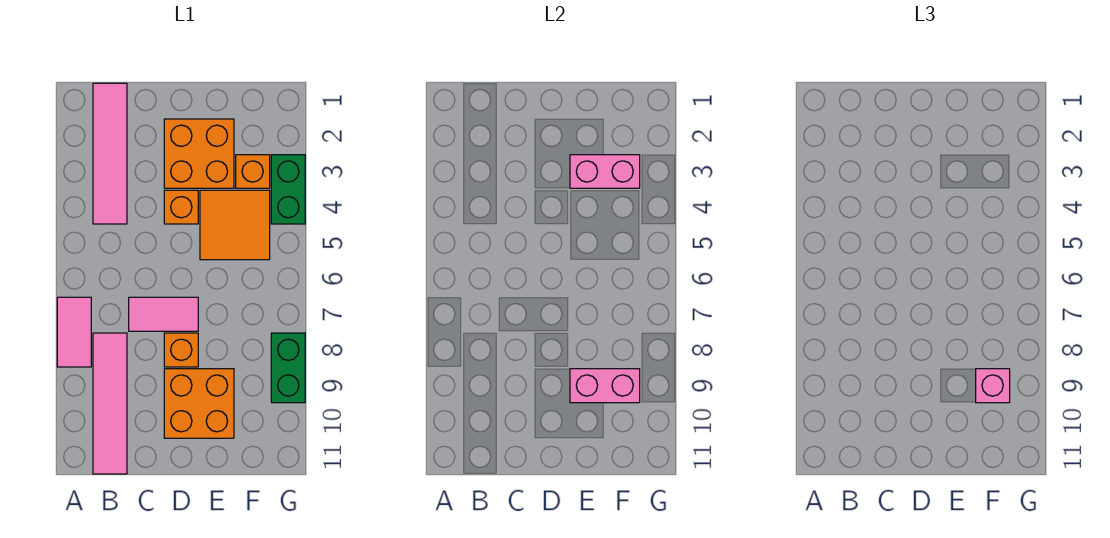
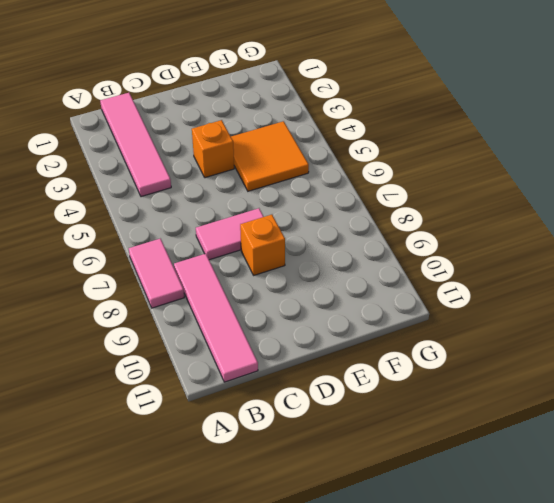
none -> orange brick D2:E3 level 1
none -> orange brick D9:E10 level 1
none -> orange brick F3 level 1

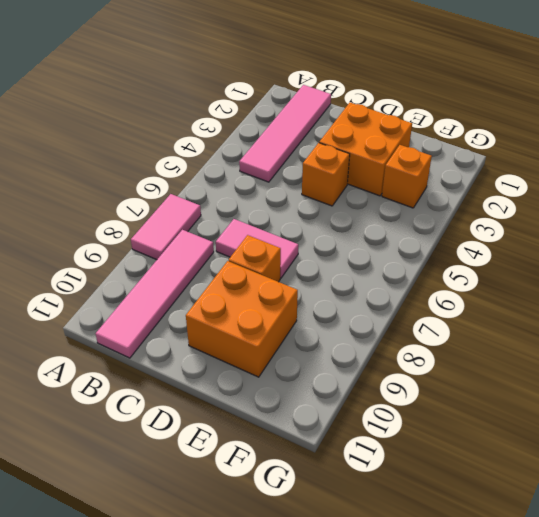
none -> orange tile E4:F5 level 1
none -> green brick G3:G4 level 1
none -> green brick G8:G9 level 1

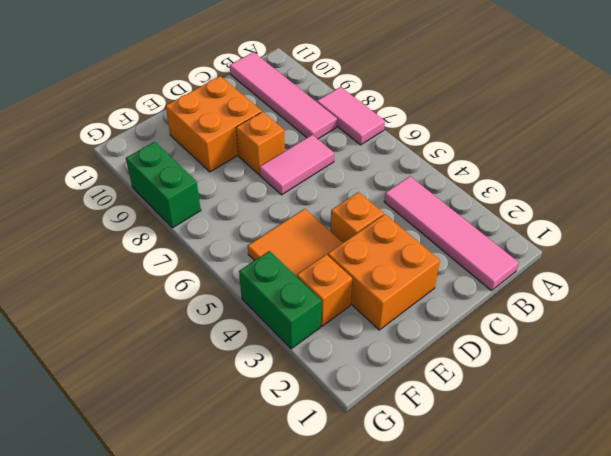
none -> pink brick E3:F3 level 2
none -> pink brick E9:F9 level 2
none -> pink brick F9 level 3

